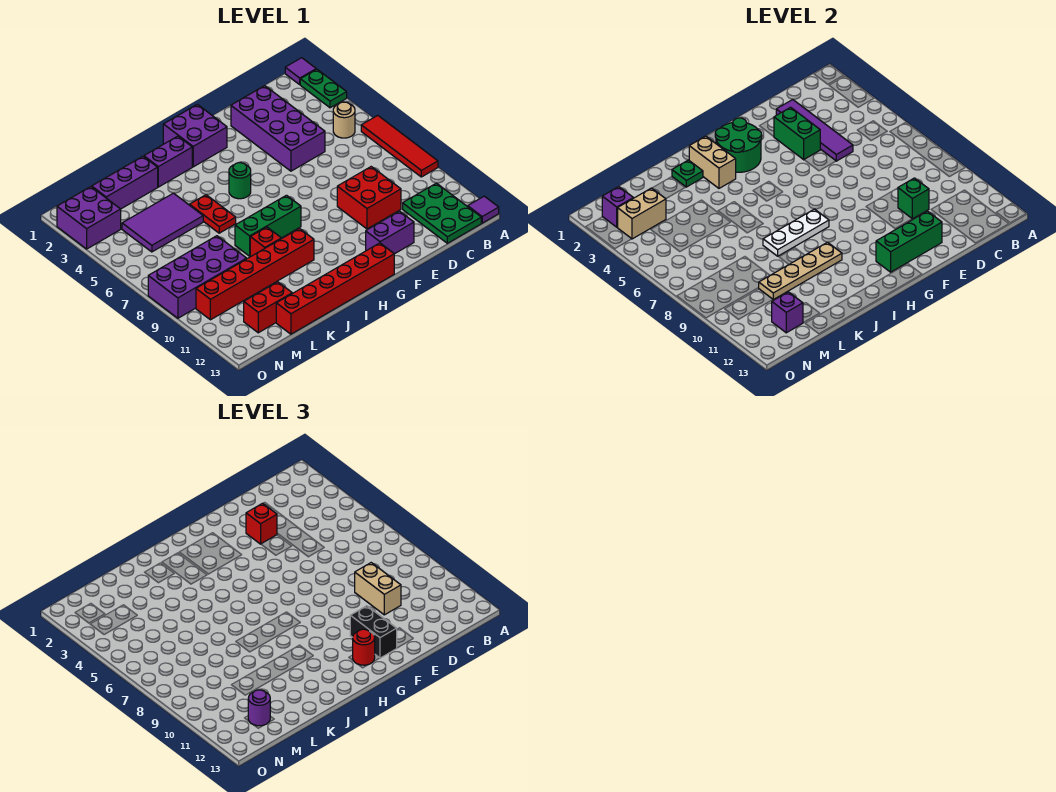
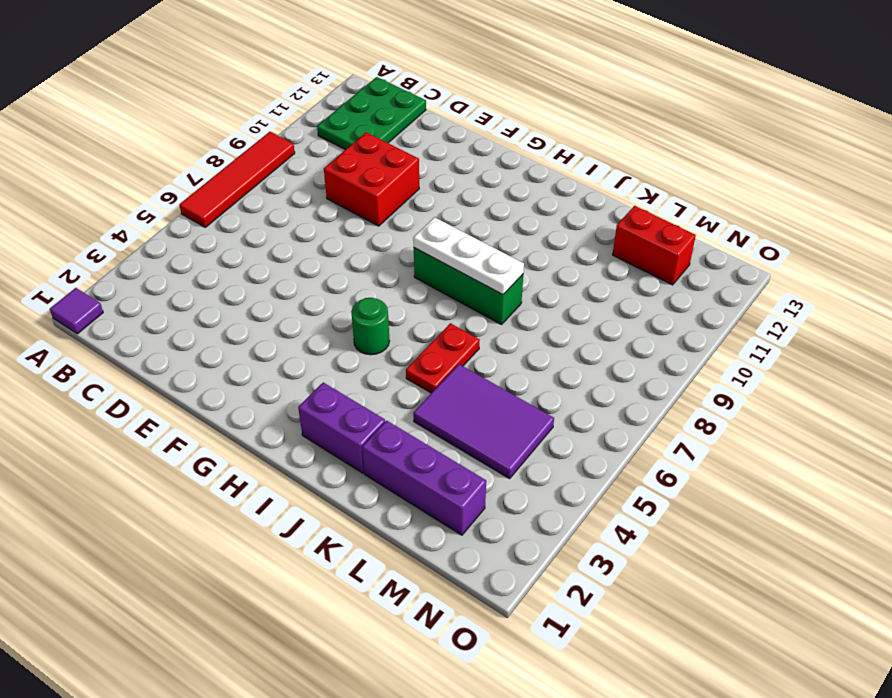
none -> green plate A2:A3 level 1
none -> purple tile A13 level 1
none -> tan round brick B5 level 1
none -> purple brick D2:E5 level 1

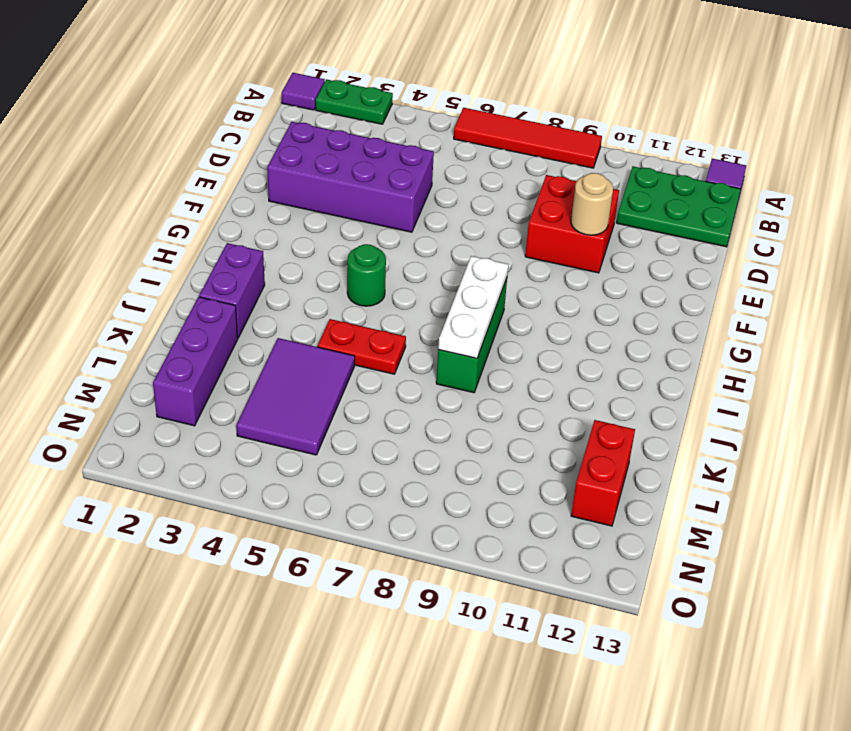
tan round brick E10 level 2 -> tan round brick B5 level 1
none -> purple brick E12:F12 level 1
none -> purple brick G1:H2 level 1
none -> red brick G13:L13 level 1
none -> red brick I10:N10 level 1

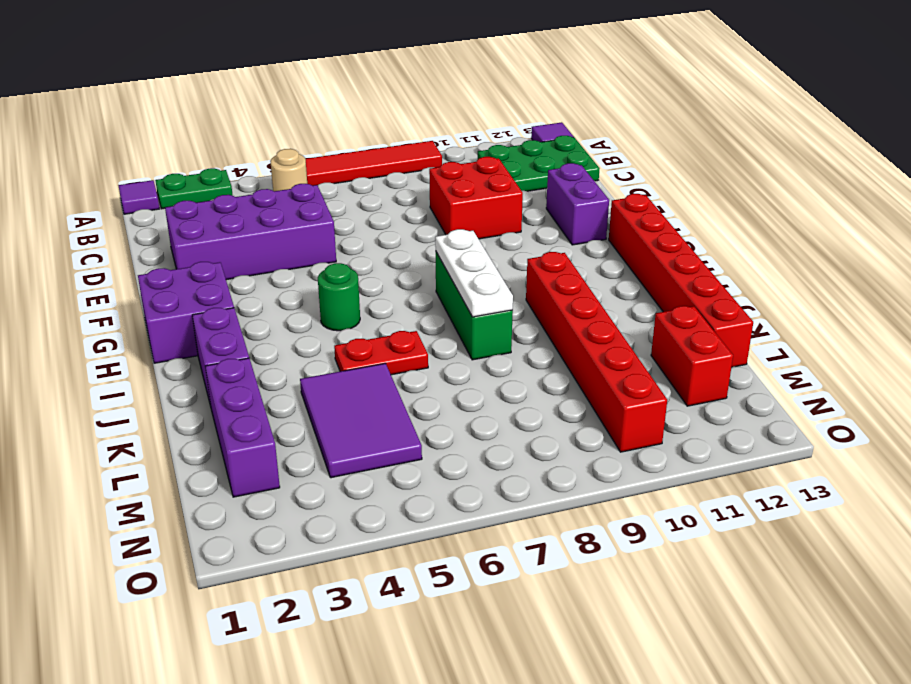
none -> red brick J9 level 1
none -> purple brick L8:O9 level 1
none -> purple brick N2:O3 level 1
none -> purple tile D2:D5 level 2

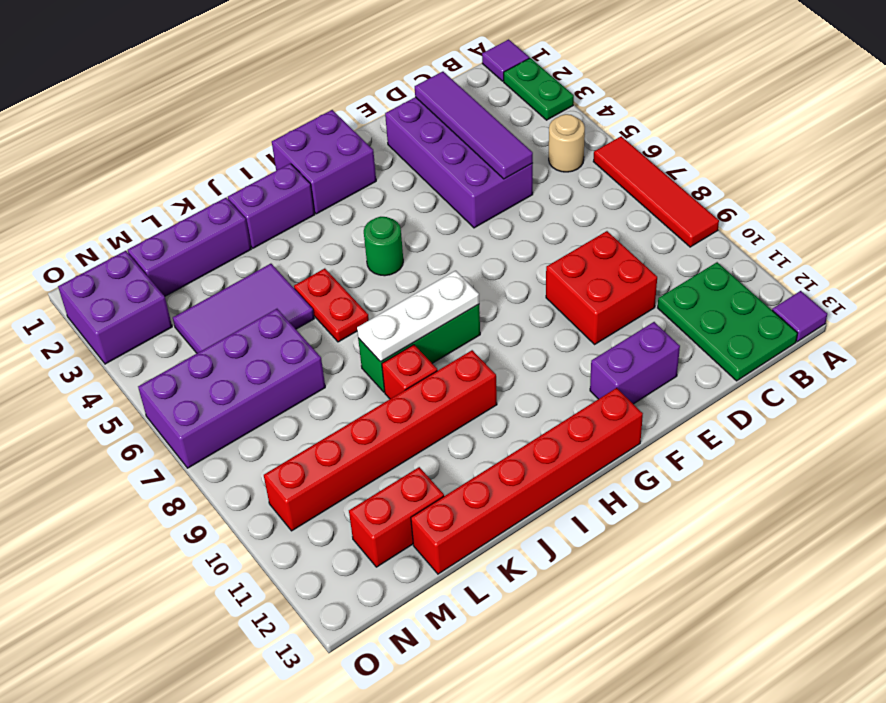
purple brick L6:O7 level 1 -> purple brick L8:O9 level 1
none -> green brick D10 level 2
none -> green brick E3:E4 level 2
none -> green brick E12:G12 level 2
none -> green round brick G2:H3 level 2

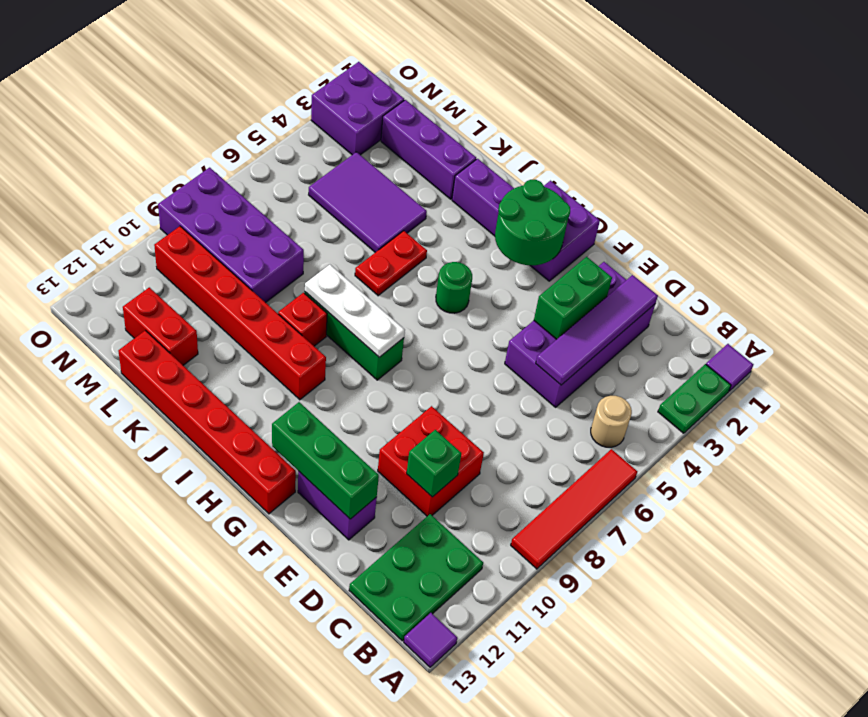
none -> tan brick I2:I3 level 2
none -> tan plate I10:L10 level 2
none -> green plate J2 level 2
none -> tan brick M3:N3 level 2

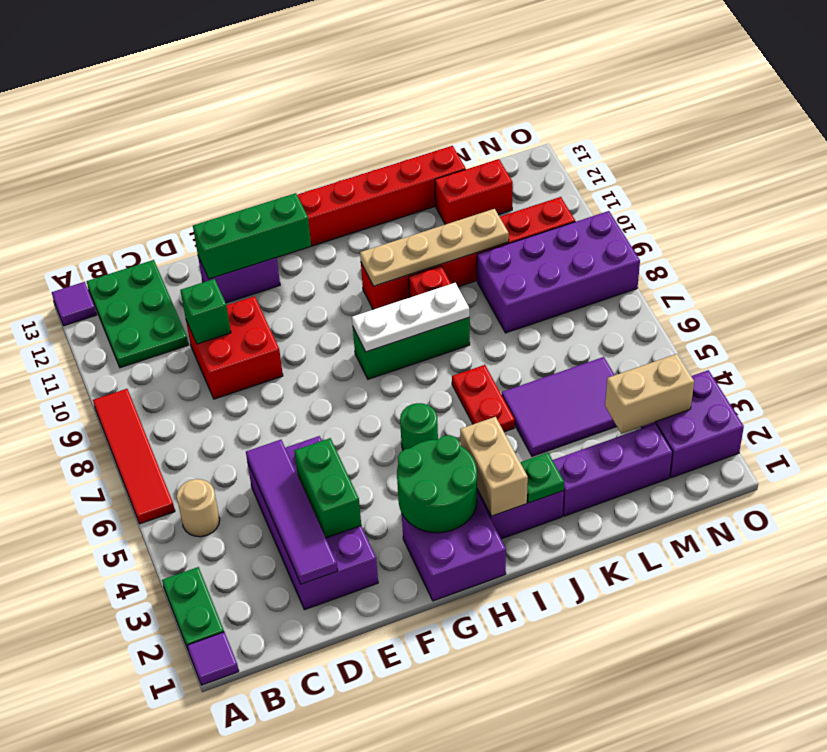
none -> purple brick M12 level 2
none -> purple brick N2 level 2
none -> tan brick D9:D10 level 3
none -> red brick E3 level 3

